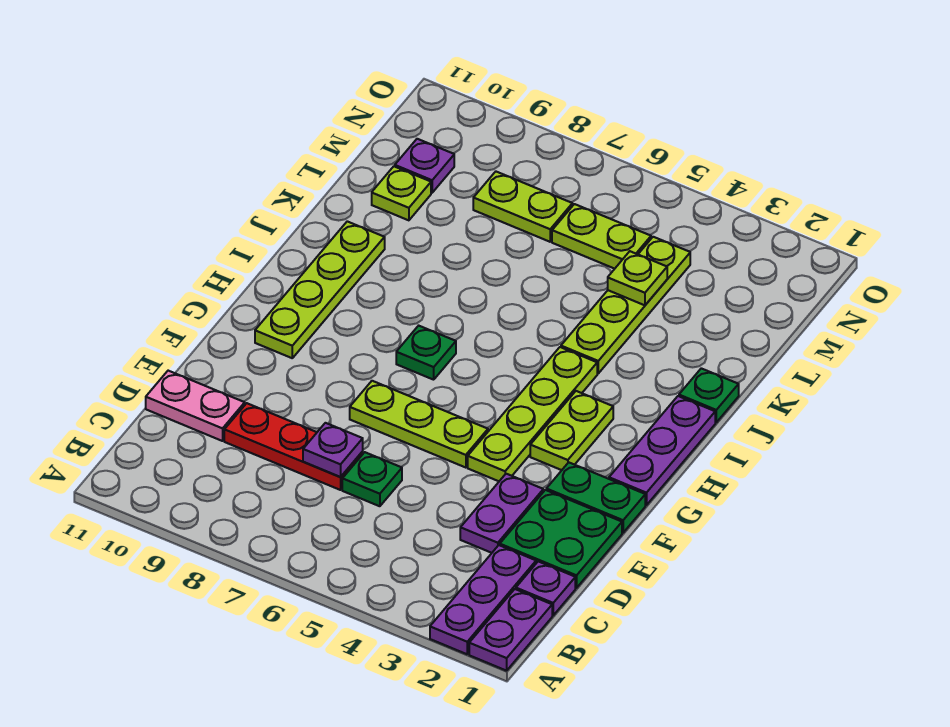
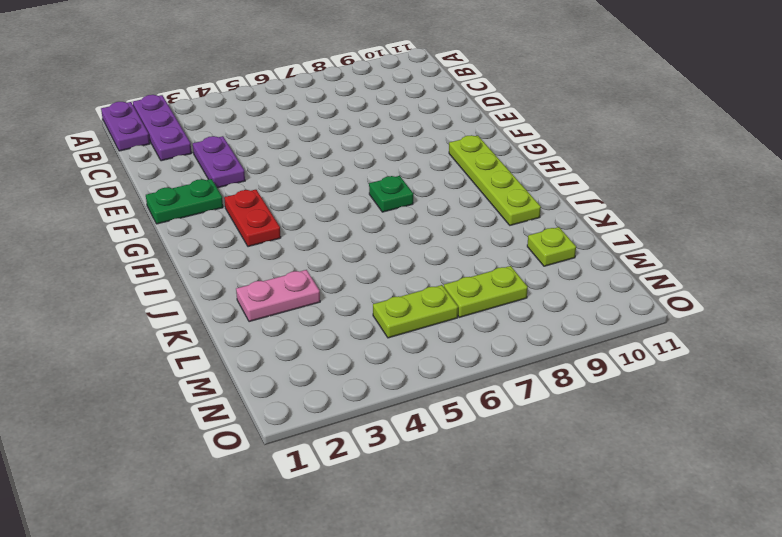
red plate G3:H3 level 1 -> lime plate G3:H3 level 1
pink plate K2:K3 level 1 -> pink plate D10:D11 level 1
none -> purple plate C1 level 1
none -> green plate D1:E2 level 1
none -> green plate D6 level 1

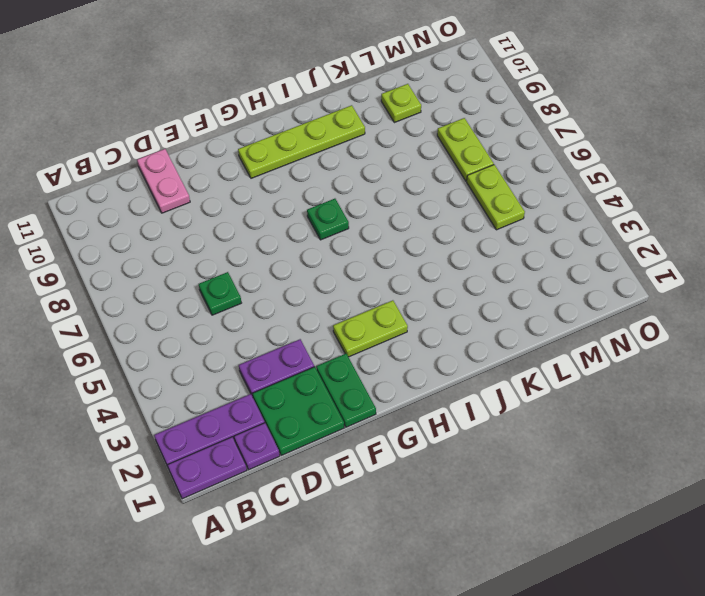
none -> red plate D7:D9 level 1
none -> lime plate F4:I4 level 1
none -> lime plate F5:F7 level 1

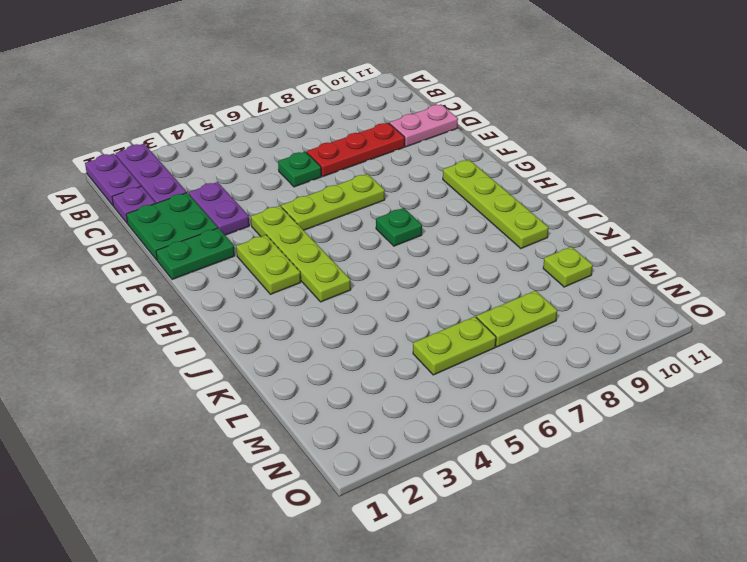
none -> purple plate G1:I1 level 1
none -> green plate J1 level 1
none -> lime plate J4:M4 level 1

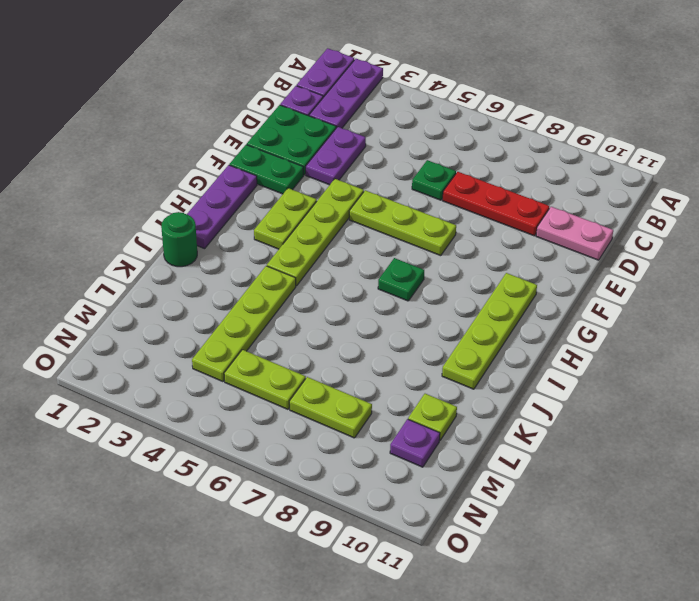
green round brick J1 level 1 -> green plate J1 level 1
none -> purple plate D7 level 2
none -> lime plate L4 level 2

